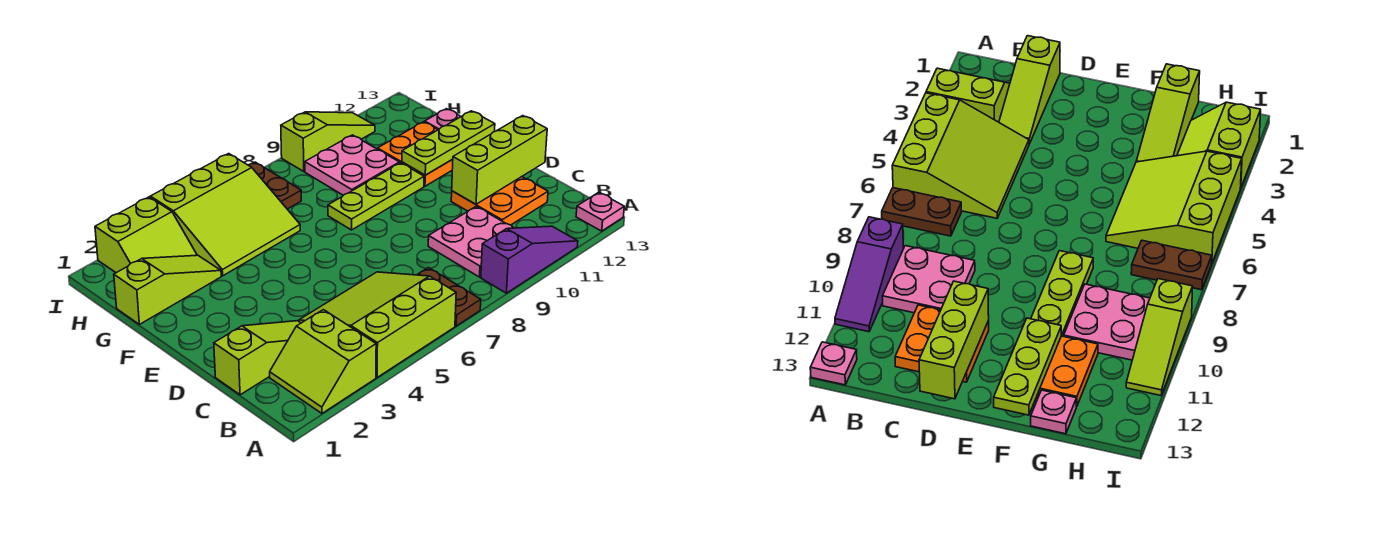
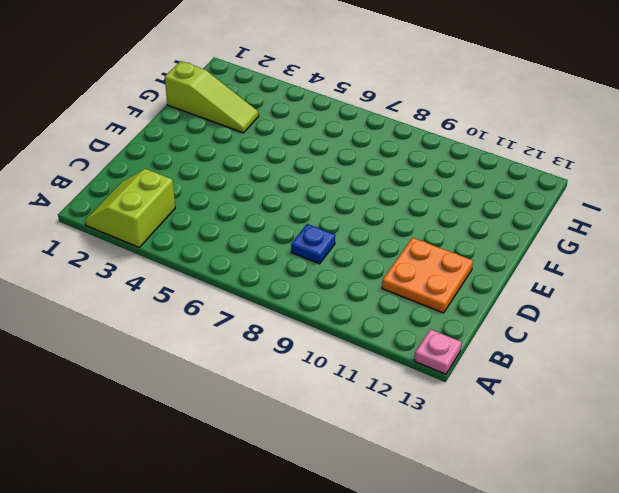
blue plate C8 level 1 -> none
none -> lime slope A4:C6 level 1 top A
none -> brown plate A7:B7 level 1
none -> purple slope A9:A11 level 1 top 9

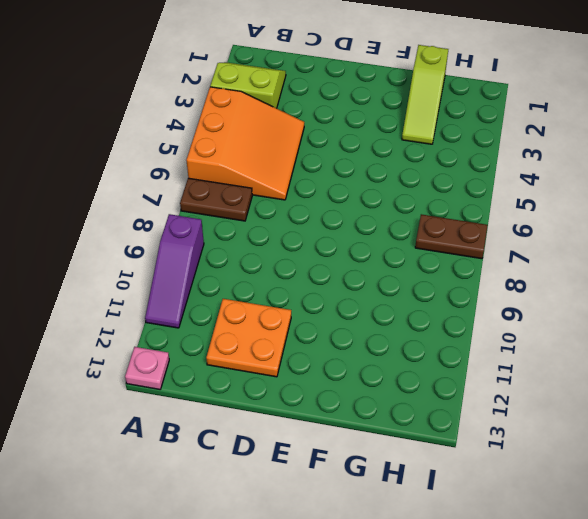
orange slope A4:C6 level 1 top A -> lime slope A4:C6 level 1 top A
none -> pink plate B9:C10 level 1
none -> lime slope C1:C3 level 1 top 1
none -> lime plate F8:F10 level 1

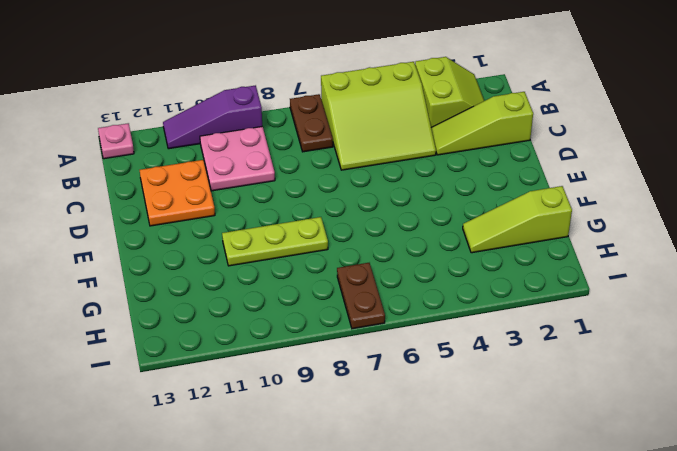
none -> orange plate F11:G12 level 1
none -> lime slope G4:I6 level 1 top I
none -> pink plate G9:H10 level 1

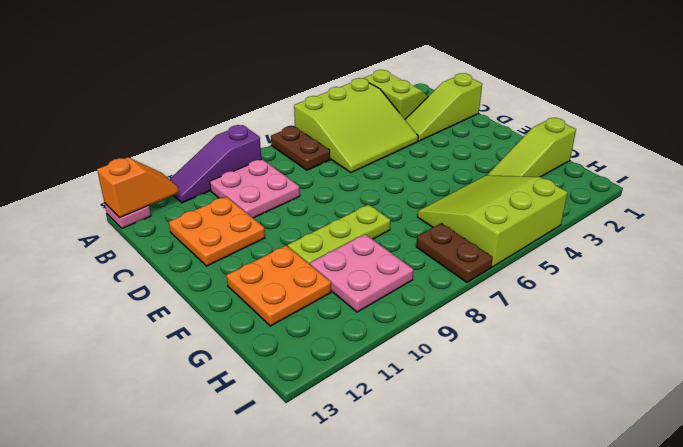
orange slope A12:A13 level 2 top 13 -> none
none -> pink plate G13 level 1
none -> lime slope H2:I3 level 1 top I
none -> lime slope I9:I11 level 1 top 9

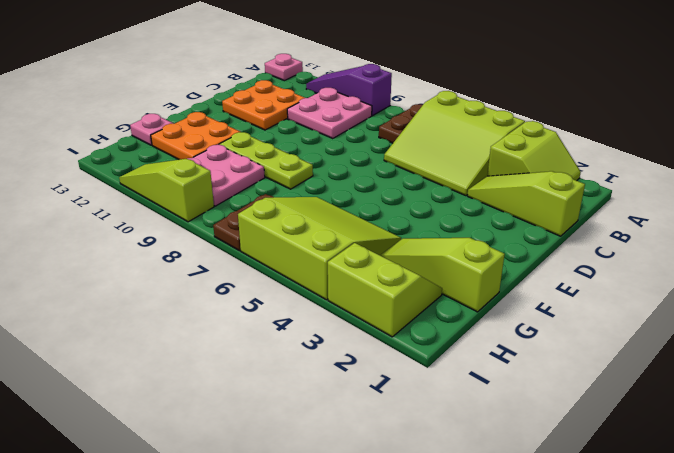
none -> lime brick D11:D13 level 2
none -> lime plate F11:F13 level 2

